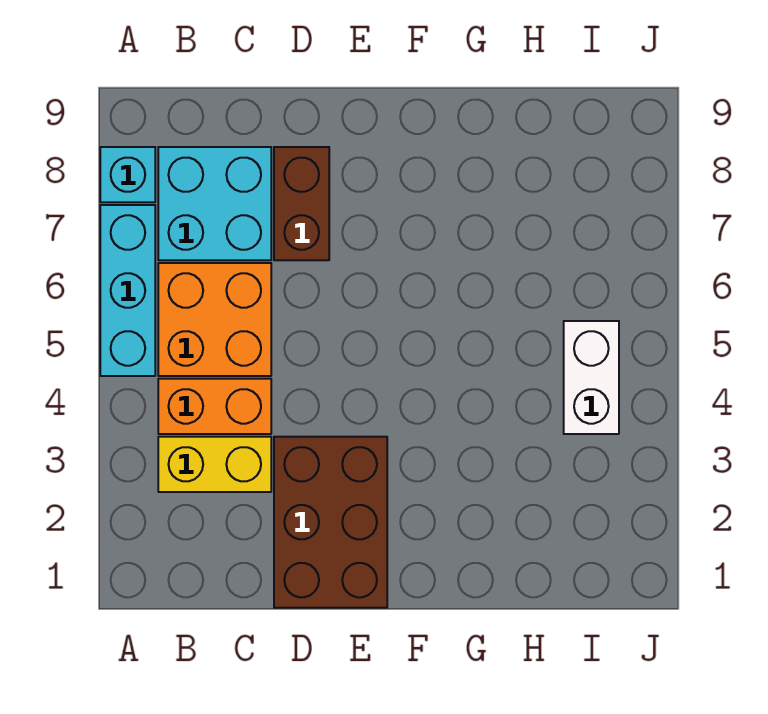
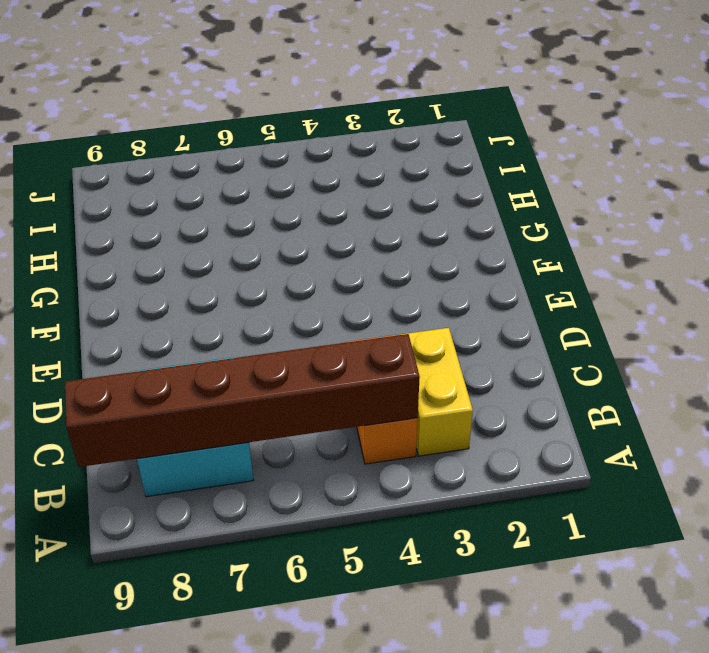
brown brick B4:B9 level 2 -> none
none -> cyan brick A5:A7 level 1
none -> cyan brick A8 level 1

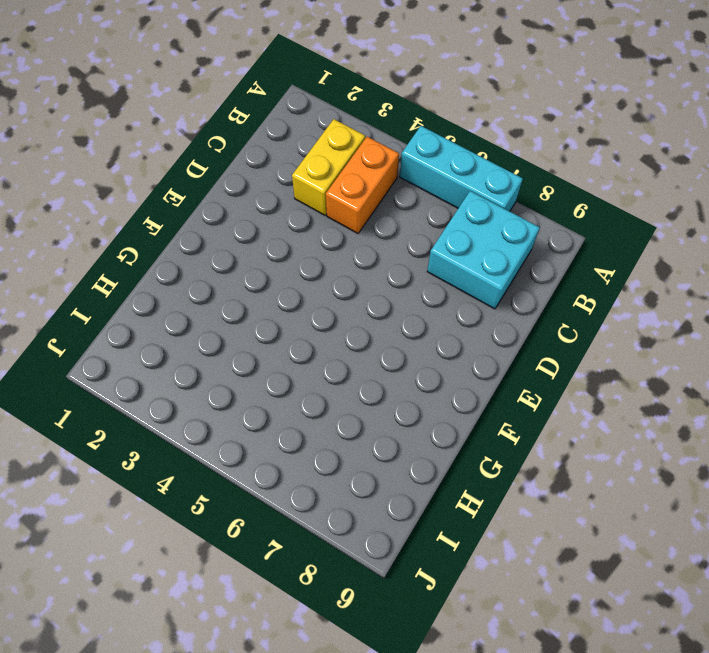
none -> cyan brick A8 level 1
none -> orange brick B5:C6 level 1

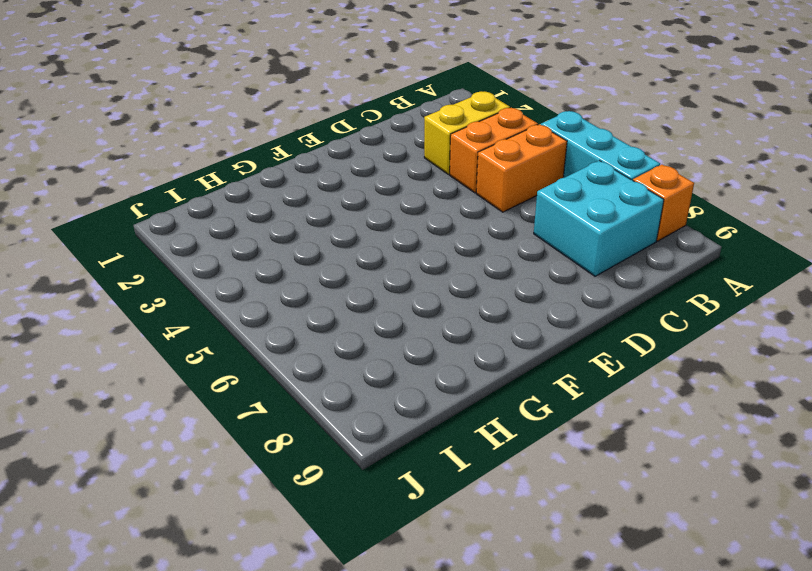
orange brick A8 level 1 -> cyan brick A8 level 1
orange brick B5:C5 level 1 -> orange brick B5:C6 level 1
none -> brown brick D1:E3 level 1
none -> brown brick D7:D8 level 1

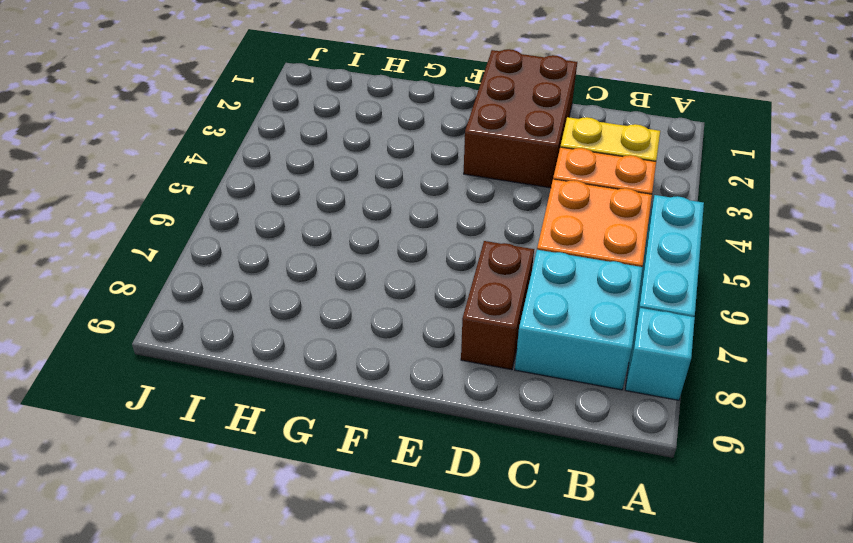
none -> white brick I4:I5 level 1

